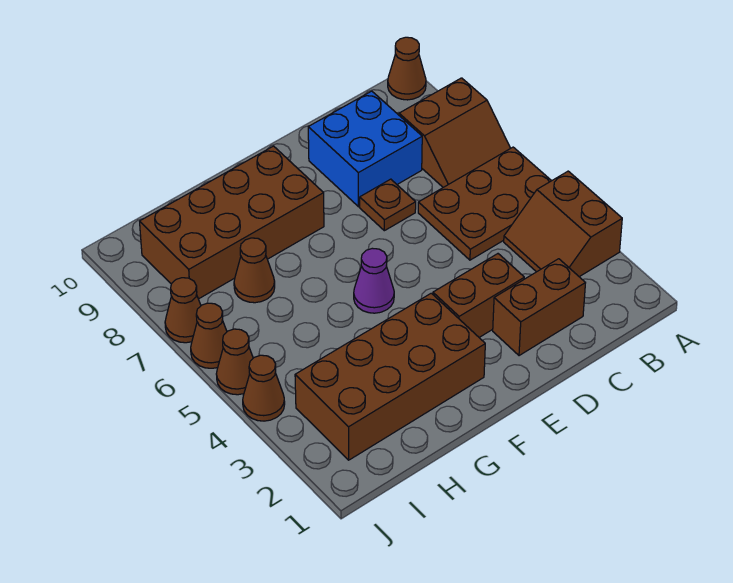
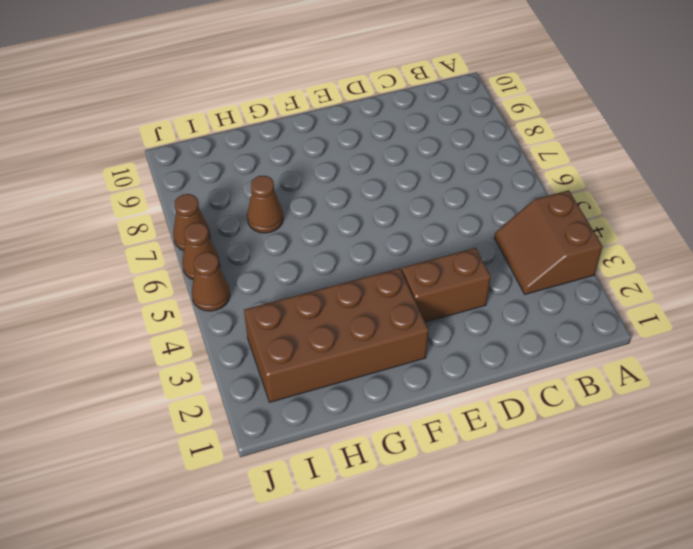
none -> brown plate A5:C6 level 1
none -> brown slope A7:B8 level 1 top 8
none -> brown cone A10 level 1

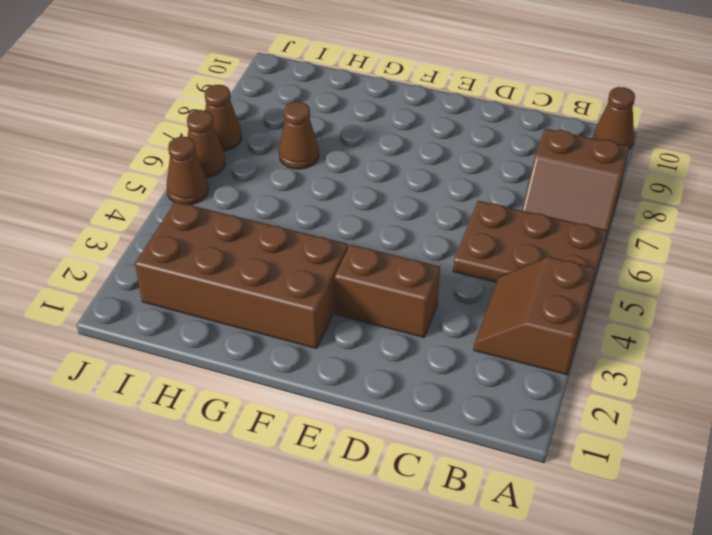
none -> brown brick C2:D2 level 1
none -> blue brick C8:D9 level 1
none -> brown plate D7 level 1

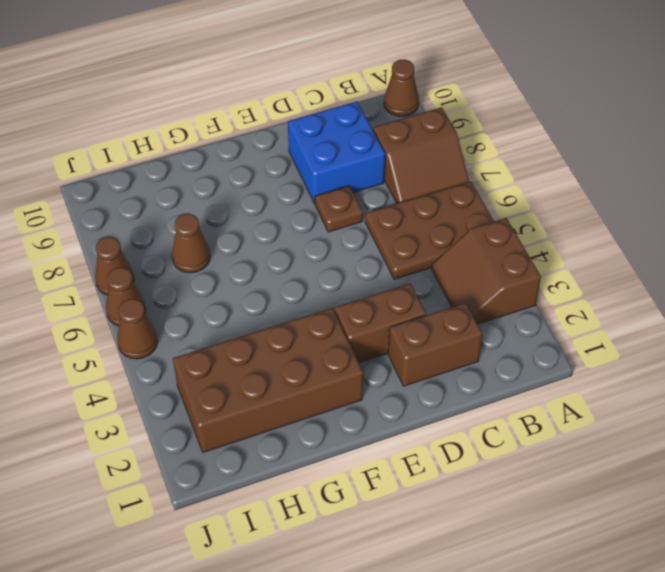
none -> purple cone F5 level 1
none -> brown brick F8:I9 level 1
none -> brown cone J4 level 1

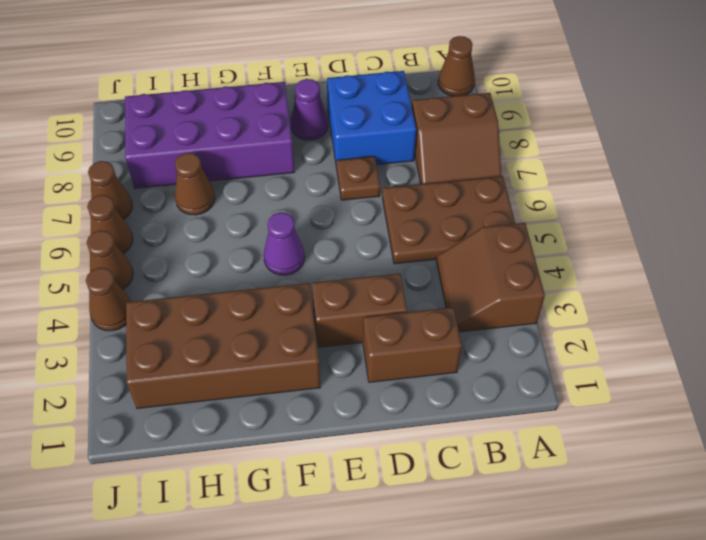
purple cone E9 level 1 -> none
purple brick F8:I9 level 1 -> brown brick F8:I9 level 1

